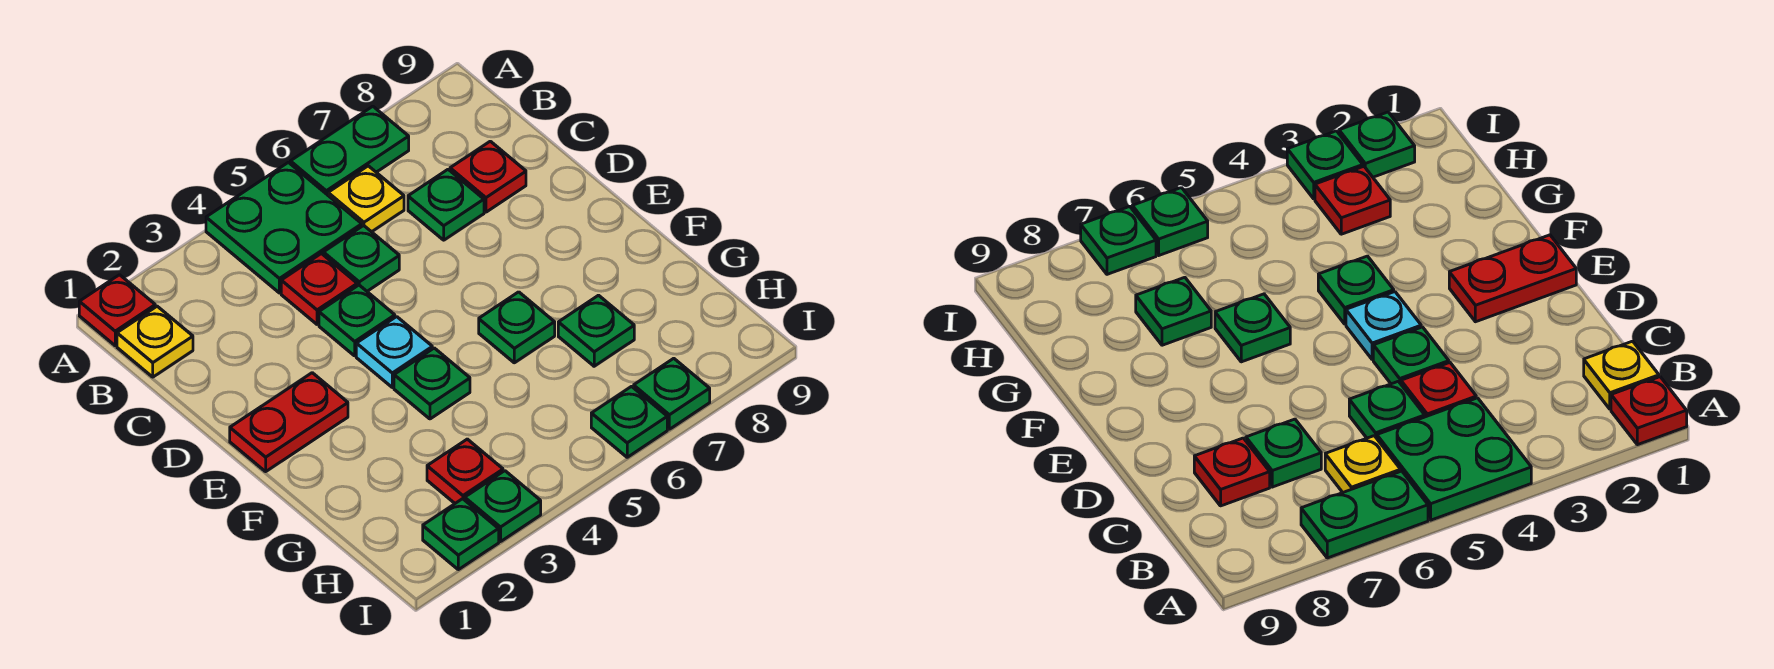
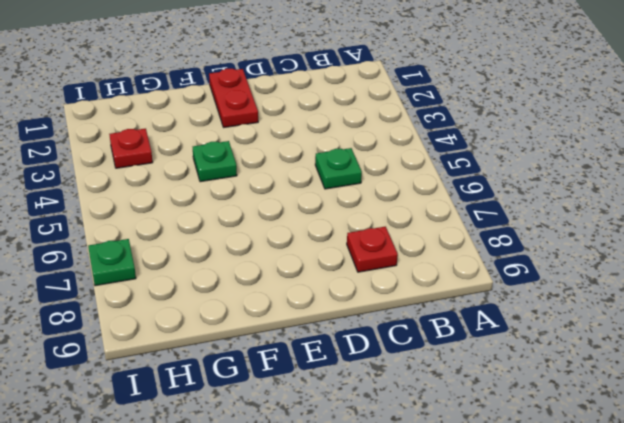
none -> red plate A1 level 1
none -> green plate A4:B5 level 1
none -> green plate A6:A7 level 1

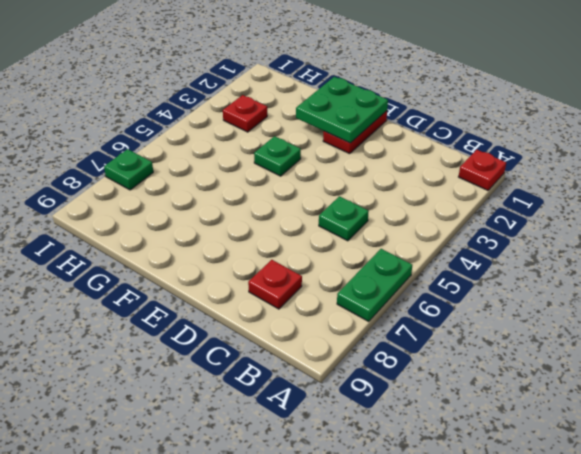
green plate E1:F2 level 2 -> green plate A4:B5 level 1
none -> yellow plate B1 level 1
none -> yellow plate B6 level 1
none -> red plate C4 level 1

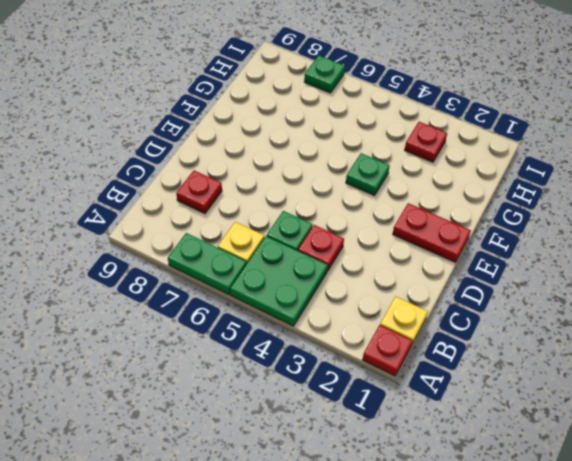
none -> green plate C7 level 1
none -> green plate D4 level 1
none -> cyan plate E4 level 1

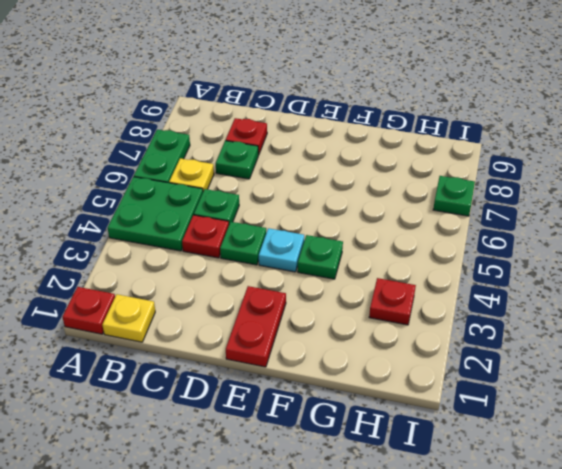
none -> green plate F6 level 1
none -> green plate G7 level 1
none -> green plate I2 level 1

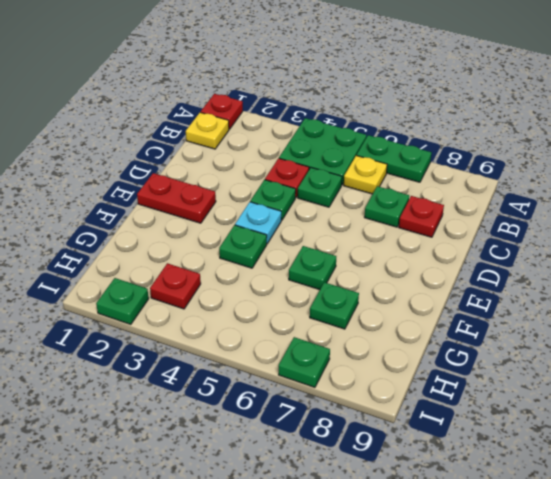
none -> green plate I3 level 1
none -> green plate I6 level 1

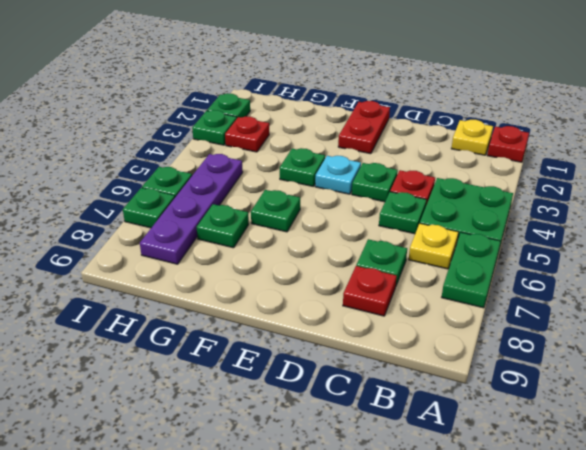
purple plate H5:H8 level 1 -> none

